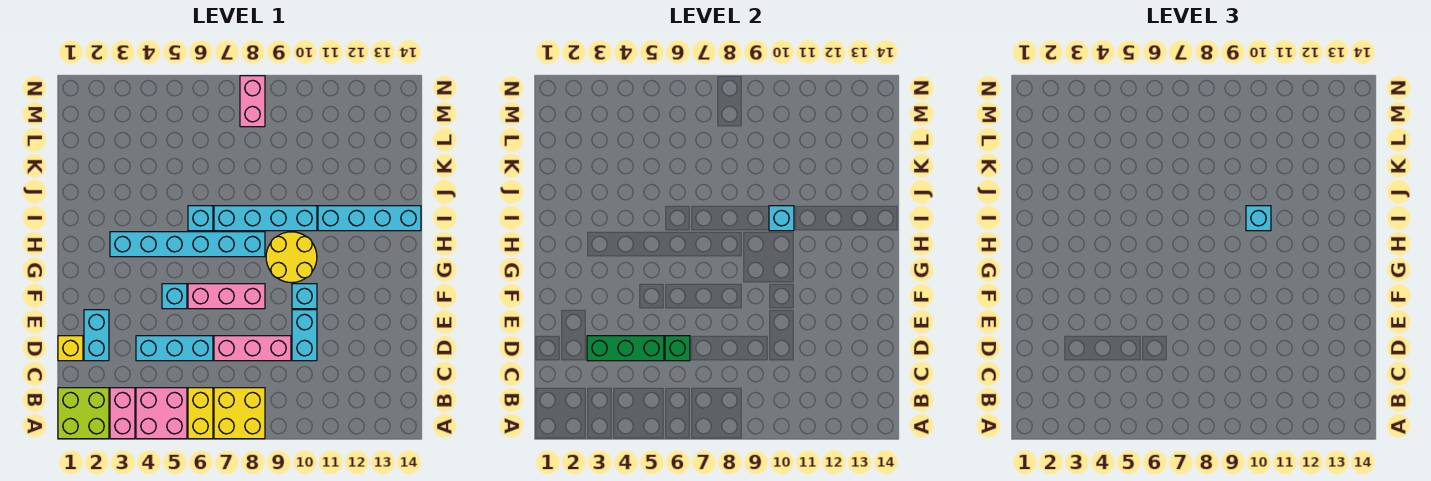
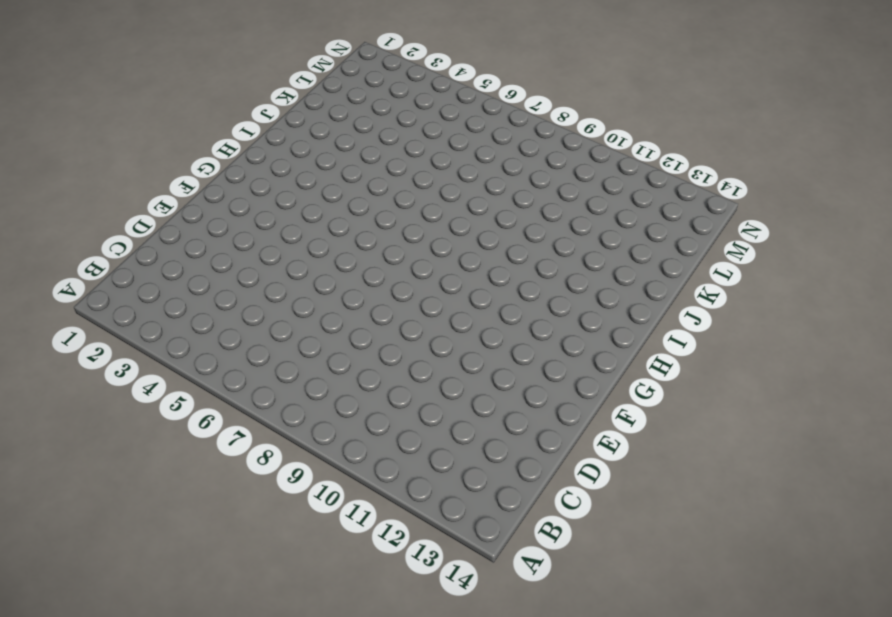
none -> lime brick A1:B2 level 1
none -> pink brick A3:B3 level 1
none -> pink brick A4:B5 level 1

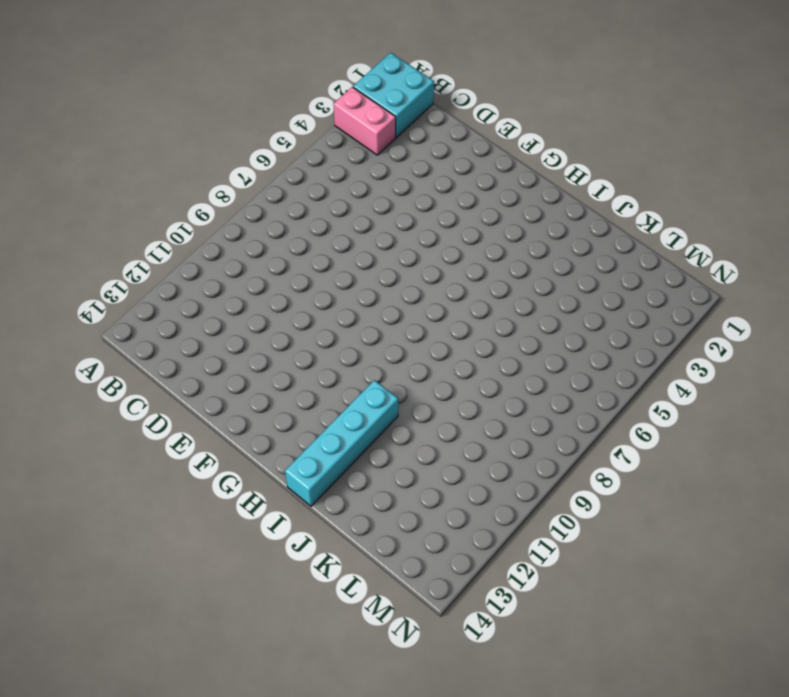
cyan brick A1:B2 level 1 -> lime brick A1:B2 level 1
none -> pink brick A4:B5 level 1
none -> yellow brick A6:B6 level 1
none -> yellow brick A7:B8 level 1

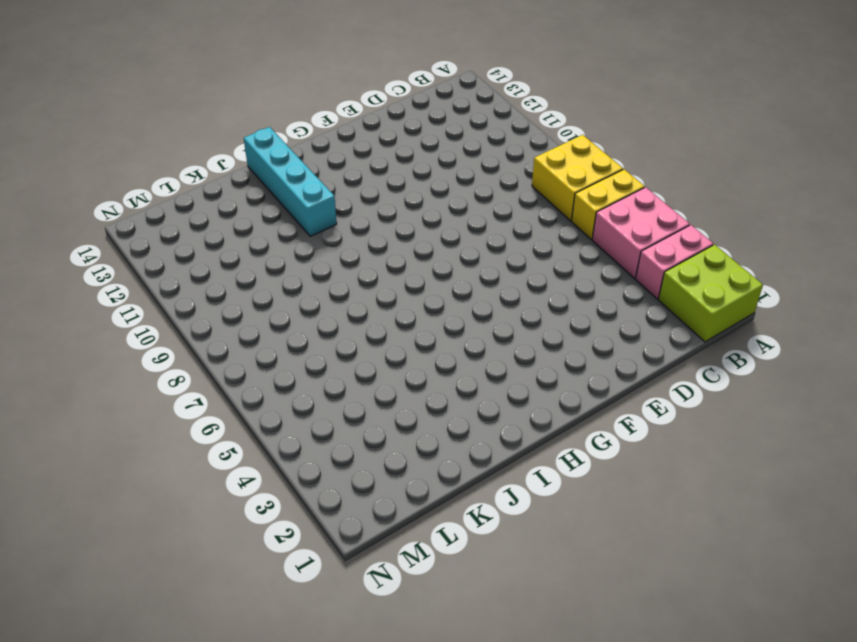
none -> yellow brick D1 level 1
none -> cyan brick D2:E2 level 1
none -> cyan brick D4:D6 level 1

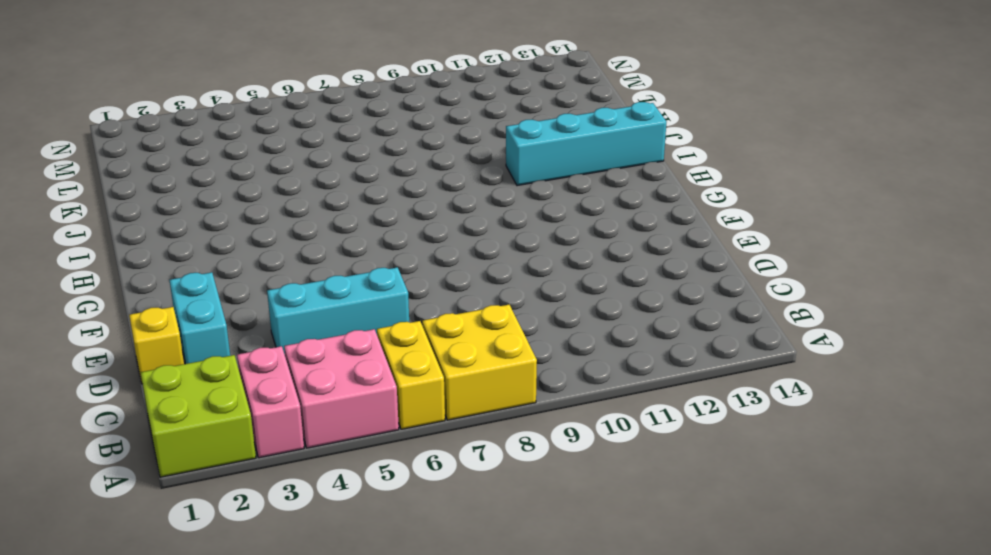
none -> pink brick D7:D9 level 1
none -> cyan brick D10:E10 level 1
none -> cyan brick F5 level 1

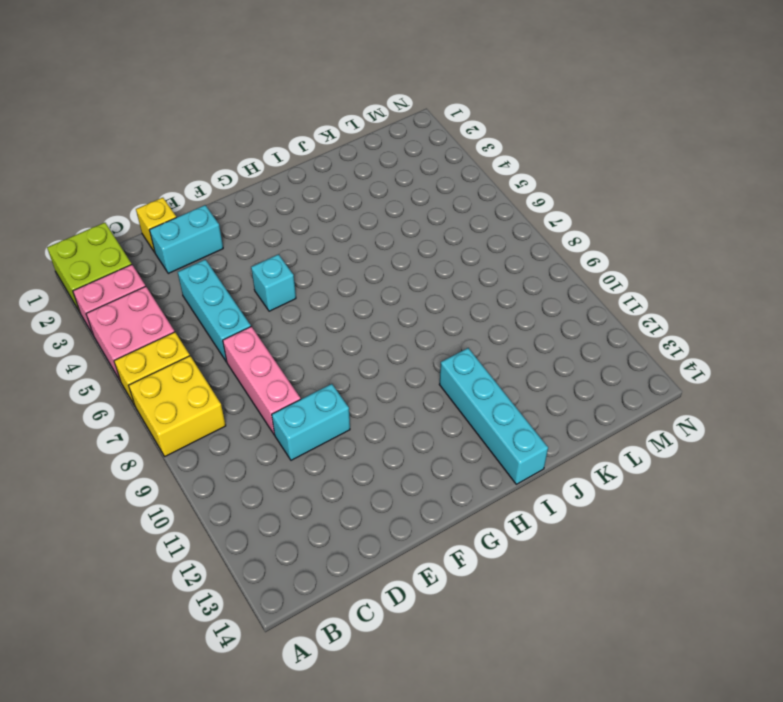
none -> pink brick F6:F8 level 1
none -> cyan brick F10 level 1
none -> yellow round brick G9:H10 level 1

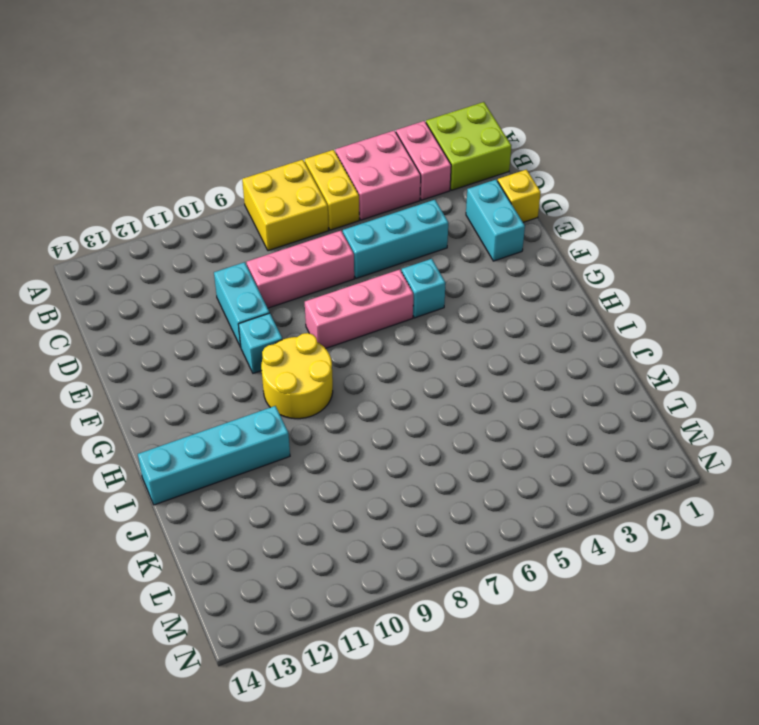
none -> cyan brick H3:H8 level 1
none -> cyan brick I6 level 1
none -> cyan brick I7:I10 level 1

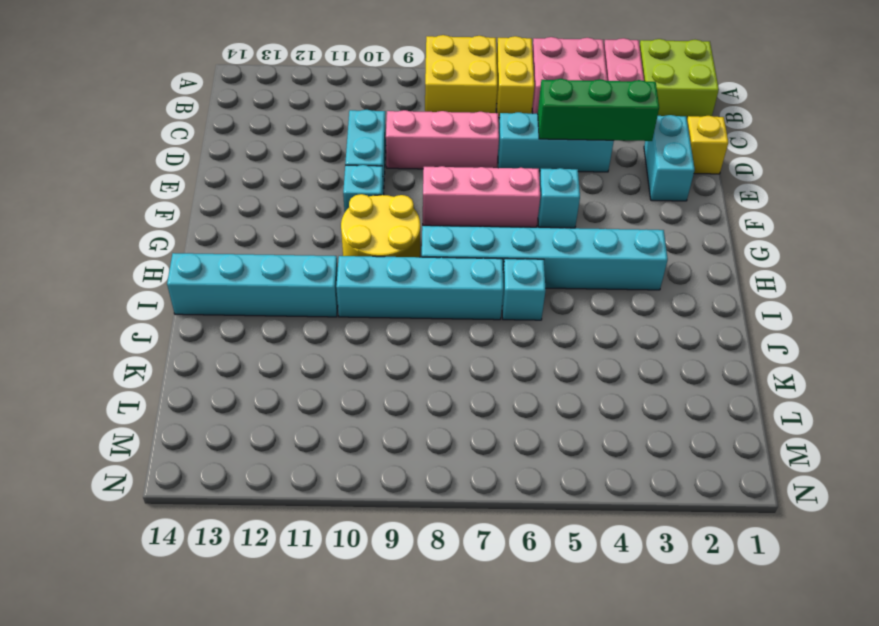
none -> pink brick M8:N8 level 1
none -> green brick D6 level 2
none -> cyan brick I10 level 2

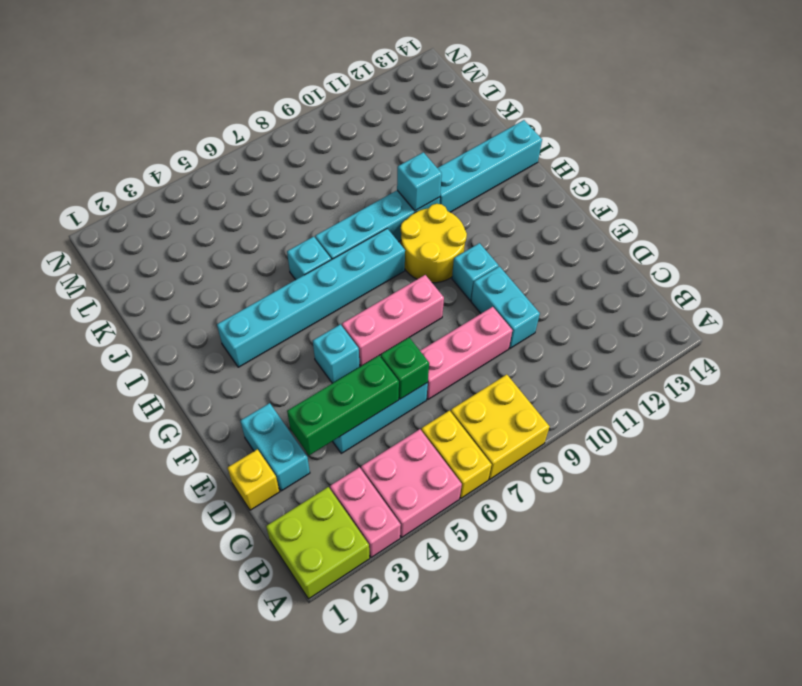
none -> pink brick M8:N8 level 1
none -> cyan brick I10 level 3

